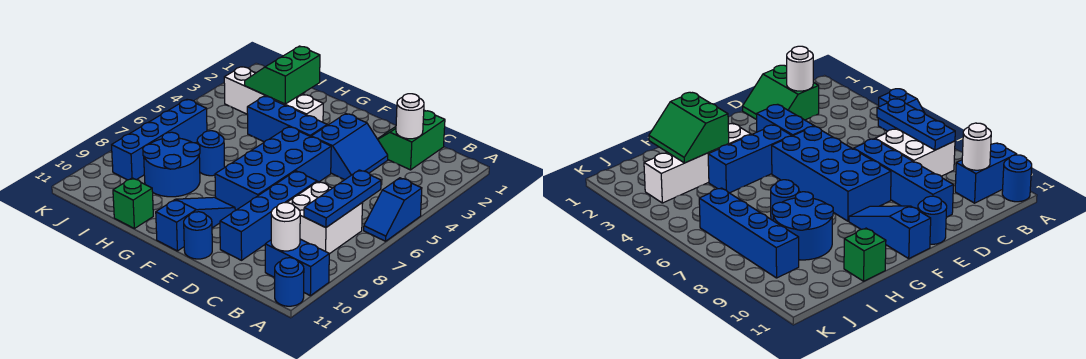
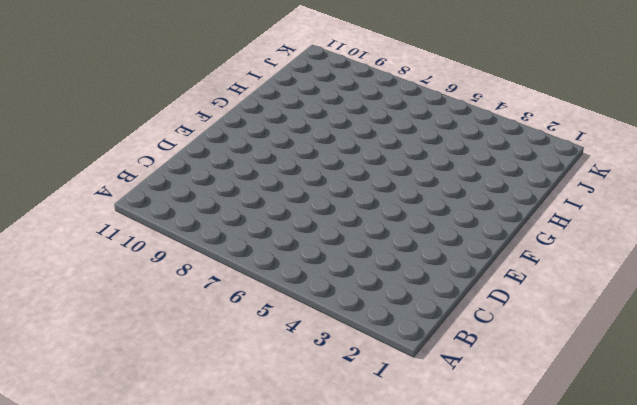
none -> blue slope A5:A6 level 1 top 5
none -> blue brick A10:B10 level 1
none -> blue round brick A11 level 1

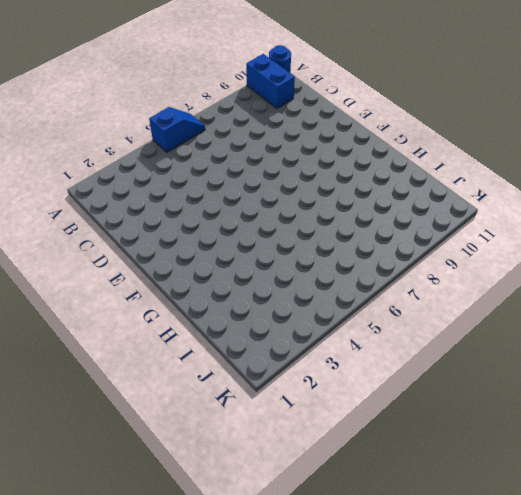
none -> white brick B7:C8 level 1
none -> green slope C1:D2 level 1 top C
none -> blue slope D3:E4 level 1 top E

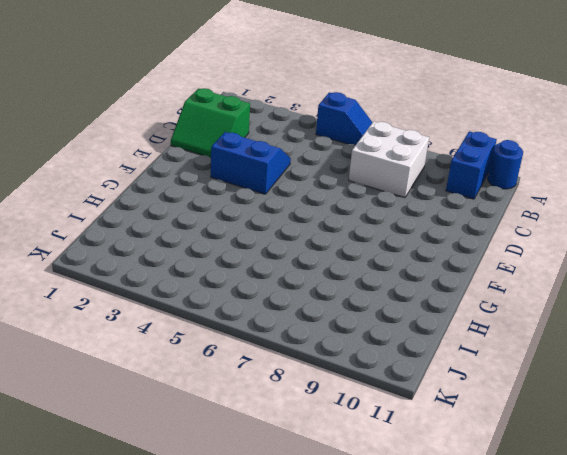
none -> blue brick D7:D10 level 1
none -> blue brick E5:F8 level 1
none -> blue round brick E11 level 1

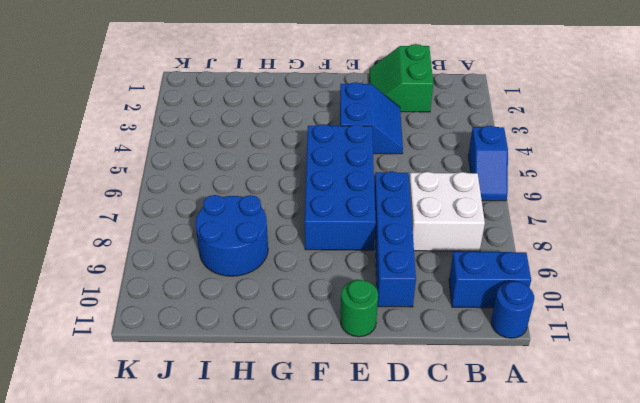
green round brick E11 level 1 -> blue round brick E11 level 1
none -> blue brick F4:H4 level 1
none -> blue slope F9:F11 level 1 top 11
none -> white brick G3:J3 level 1

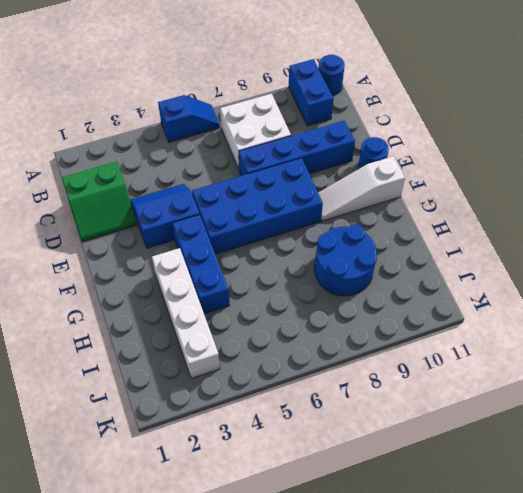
white slope F9:F11 level 1 top 11 -> blue slope F9:F11 level 1 top 11
none -> blue round brick H7 level 1
none -> green brick H11 level 1
none -> blue brick J6:J9 level 1

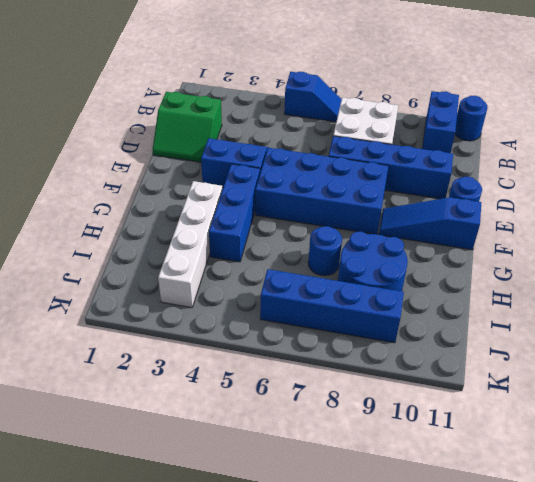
none -> green brick H11 level 1
none -> blue plate B6:B8 level 2
none -> white round brick B10 level 2

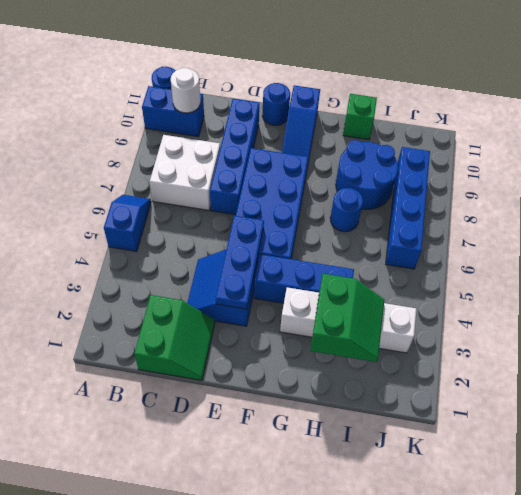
blue plate E3:E5 level 2 -> blue plate B6:B8 level 2
none -> white round brick C2 level 2

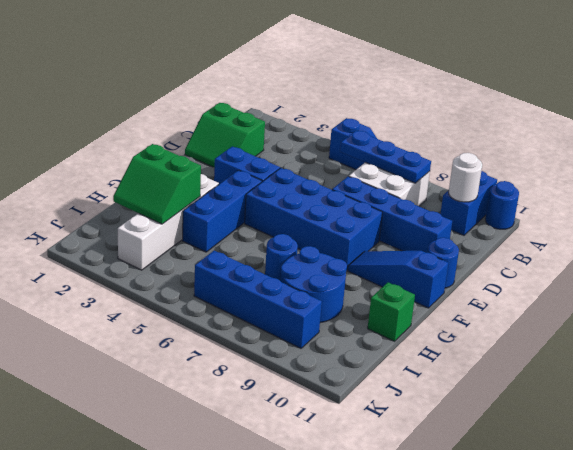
none -> white round brick C2 level 2

